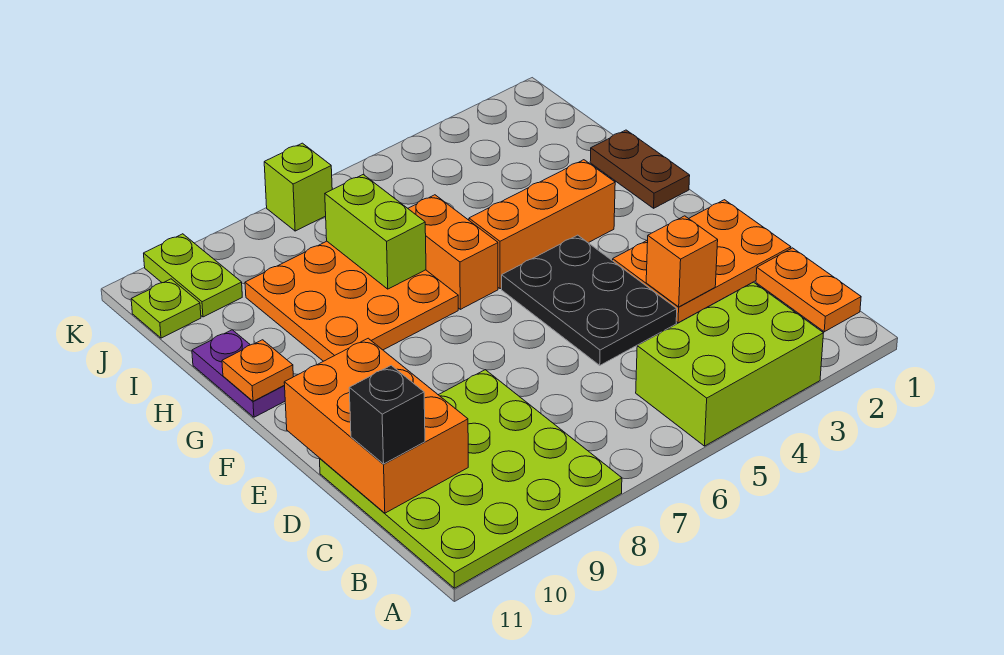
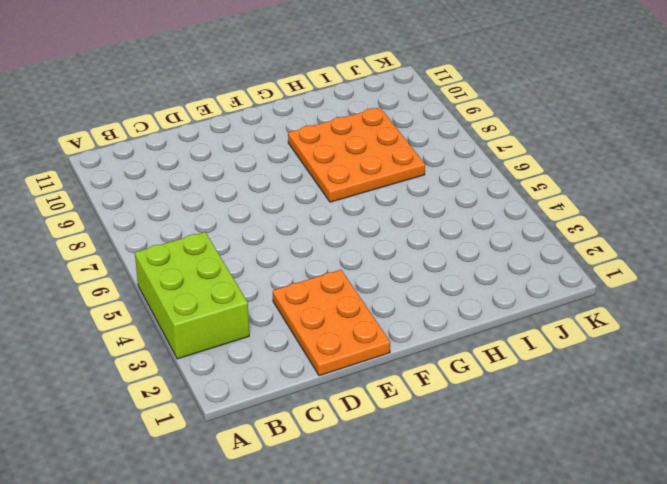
none -> lime plate A8:D11 level 1
none -> orange plate B1:C1 level 1
none -> black plate D4:F5 level 1

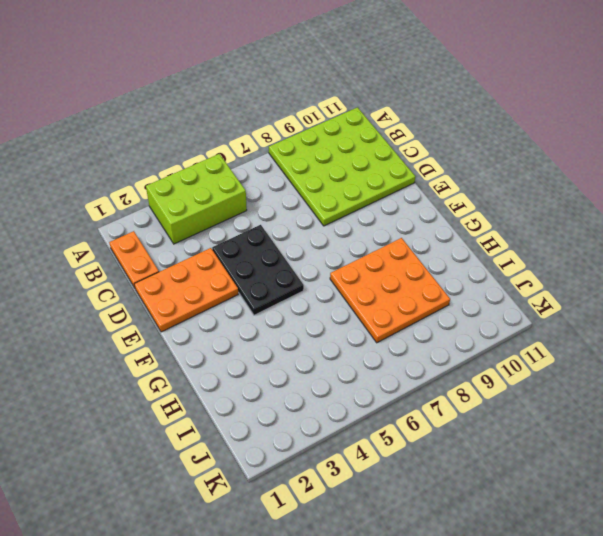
none -> brown plate G1:H1 level 1
none -> orange brick G3:G5 level 1
none -> orange brick G6:H6 level 1

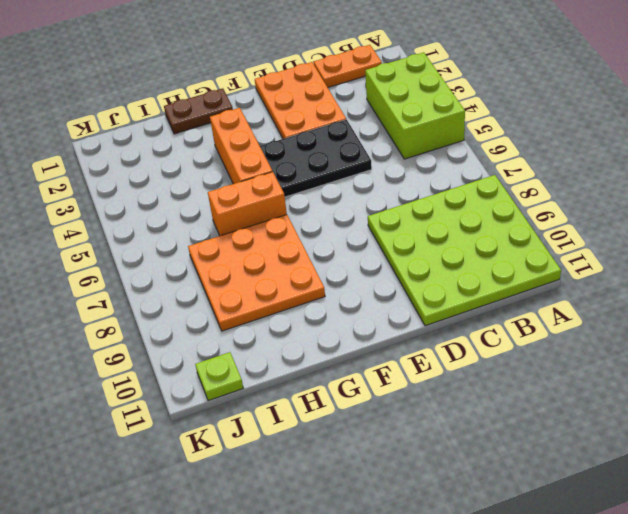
none -> purple plate G11:H11 level 1
none -> lime plate J10:K10 level 1
none -> lime brick K7 level 1

